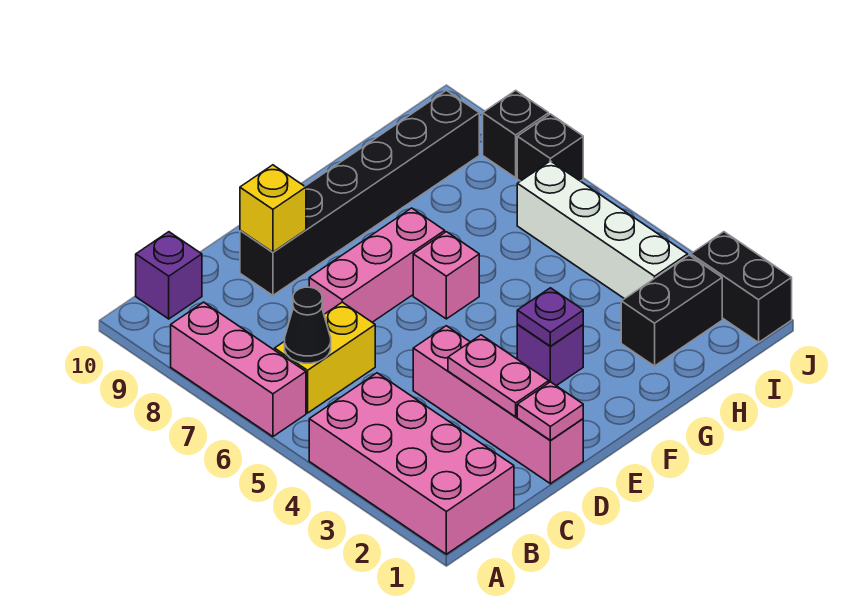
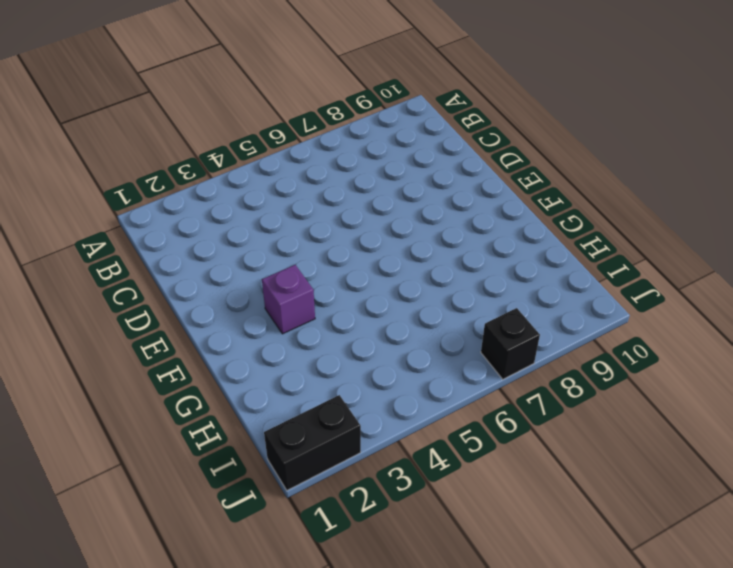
none -> pink brick A1:B4 level 1
none -> pink brick A6:A8 level 1
none -> yellow brick B6:C6 level 1

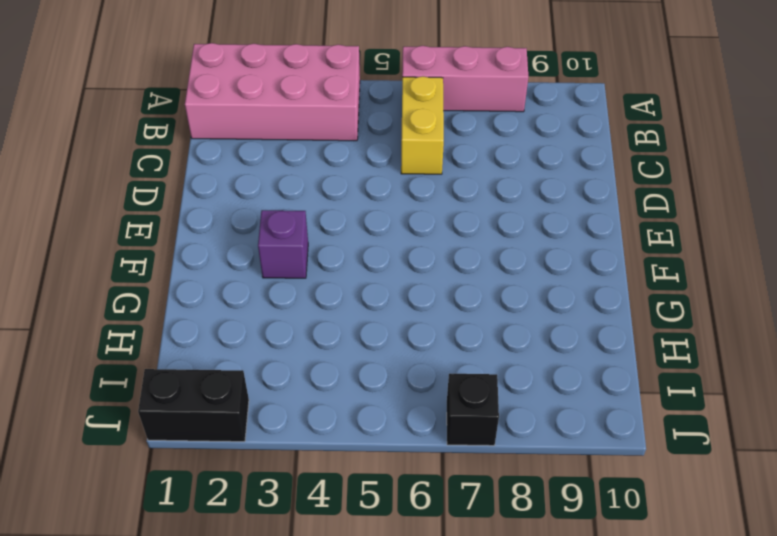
none -> purple brick B10 level 1
none -> pink brick D1:D4 level 1
none -> pink brick D7:F7 level 1

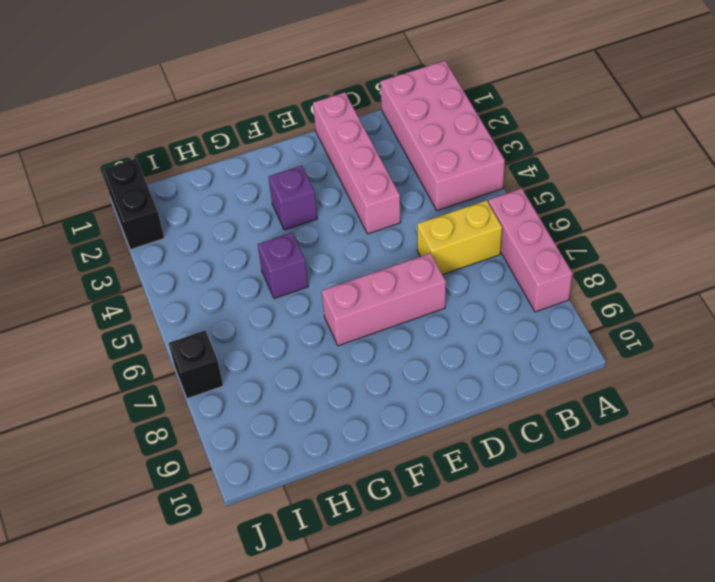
purple brick G5 level 1 -> purple brick B10 level 1
none -> black brick D9:I9 level 1
none -> pink brick F6 level 1
none -> black brick H2:I2 level 1

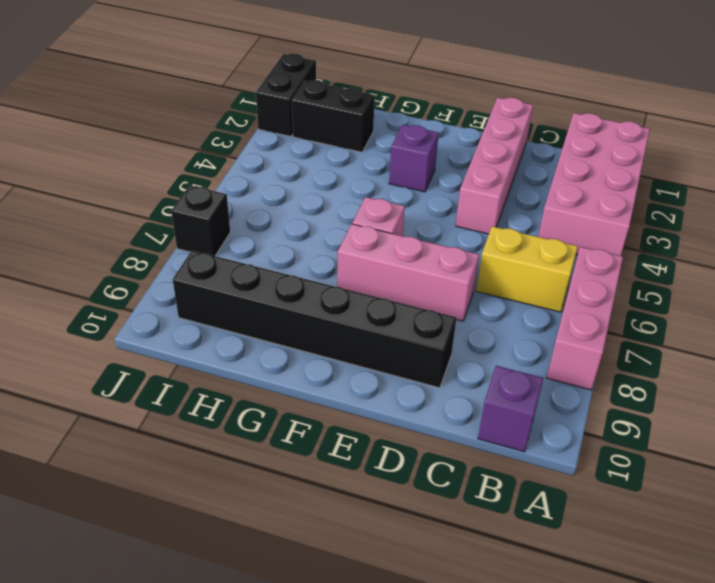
none -> white brick I3:I6 level 1
none -> black brick J8 level 1
none -> black cone B6 level 2

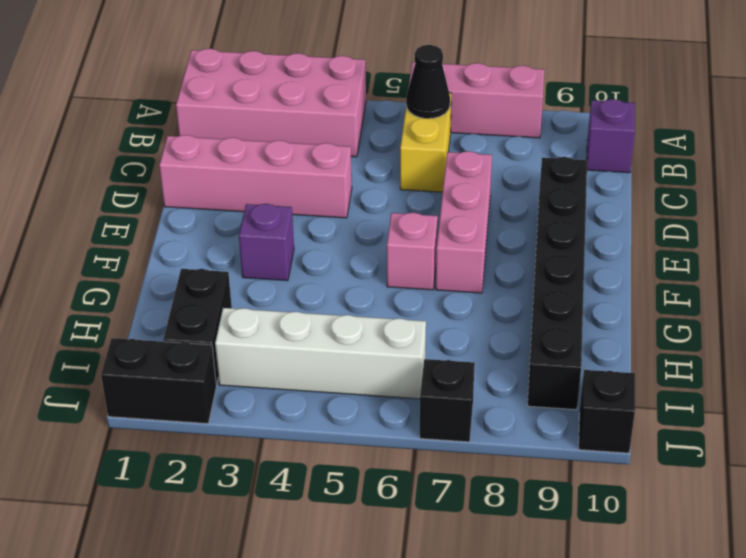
black brick J10 level 1 -> black brick J8 level 1
none -> pink plate D1 level 2
none -> pink plate D2:D3 level 2
none -> yellow brick D9 level 2

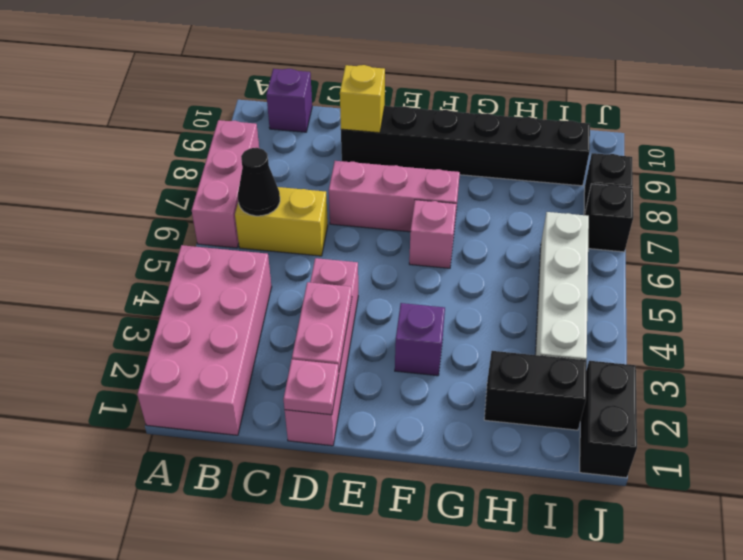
none -> purple plate F3 level 2

